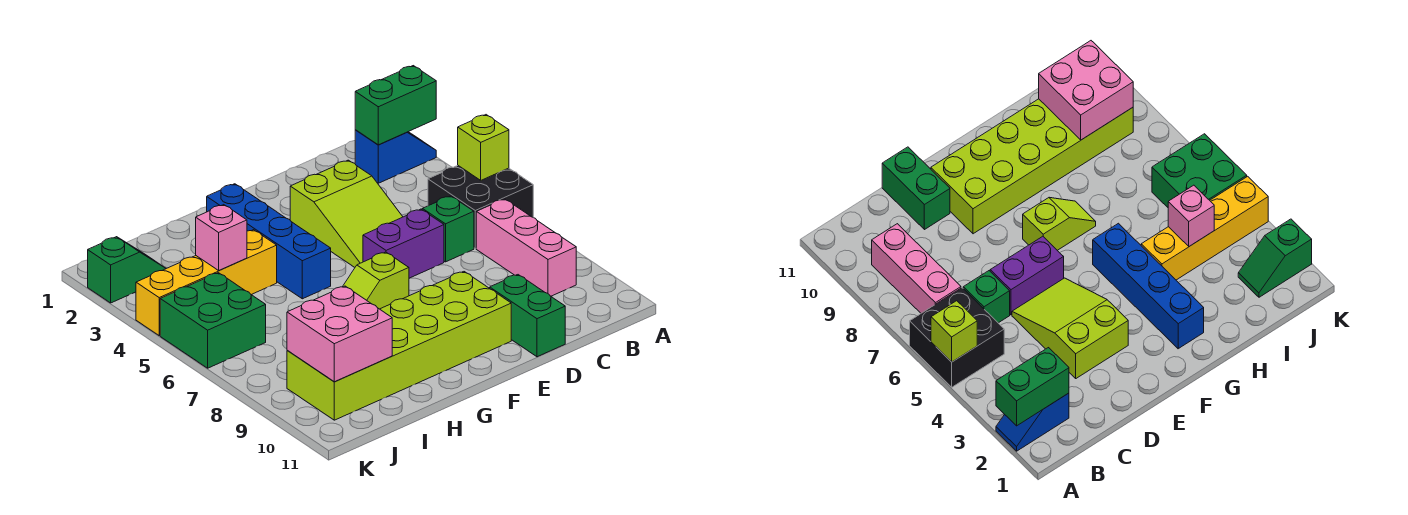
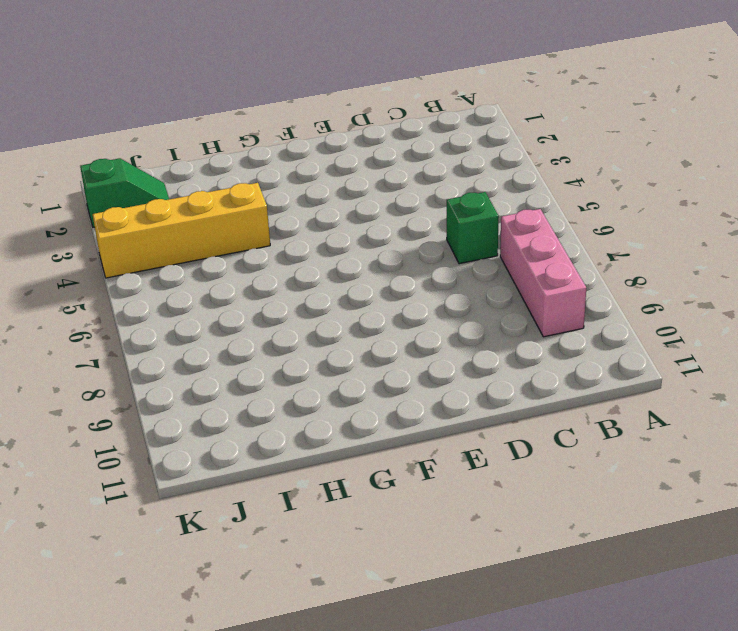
none -> blue slope A2:B2 level 1 top B
none -> black brick A5:B6 level 1
none -> lime slope D3:E5 level 1 top 3

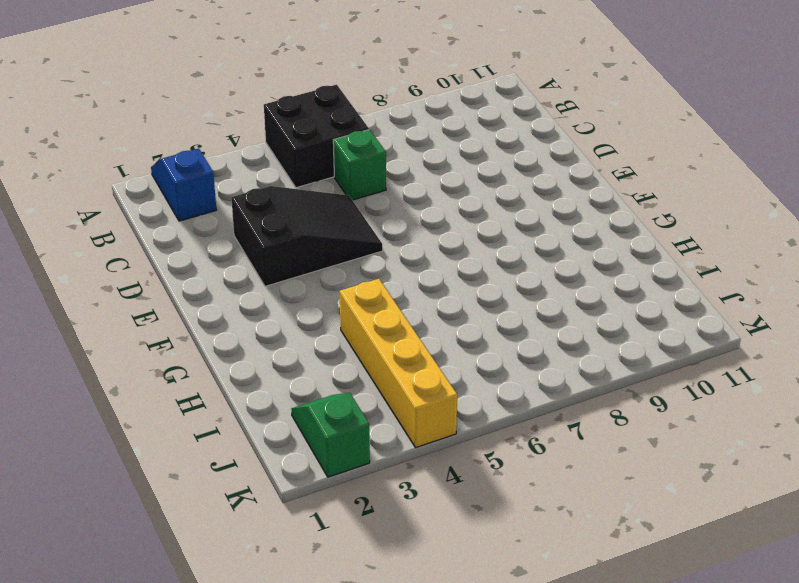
black slope D3:E5 level 1 top 3 -> lime slope D3:E5 level 1 top 3
none -> pink brick B7:B9 level 1
none -> purple brick D6:E6 level 1
none -> green brick D10:D11 level 1

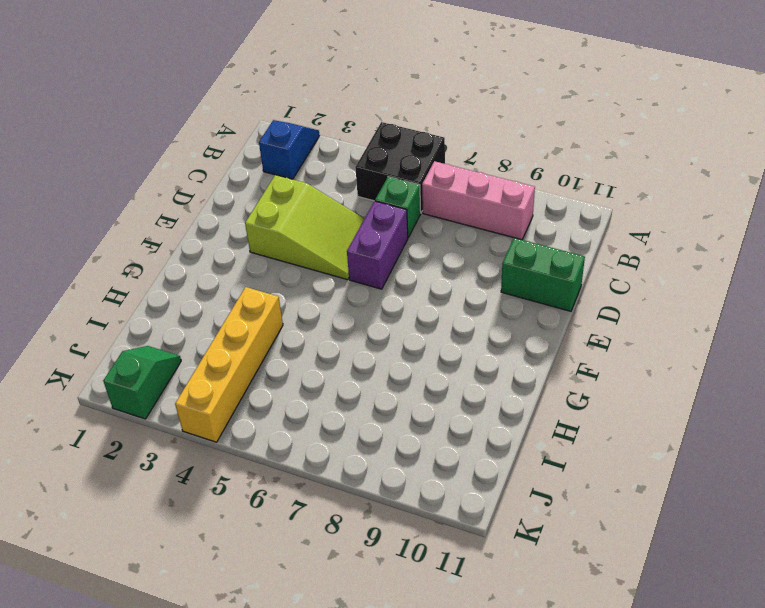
none -> lime brick E9:J10 level 1
none -> lime slope F7:G7 level 1 top F
none -> blue brick G2:G5 level 1

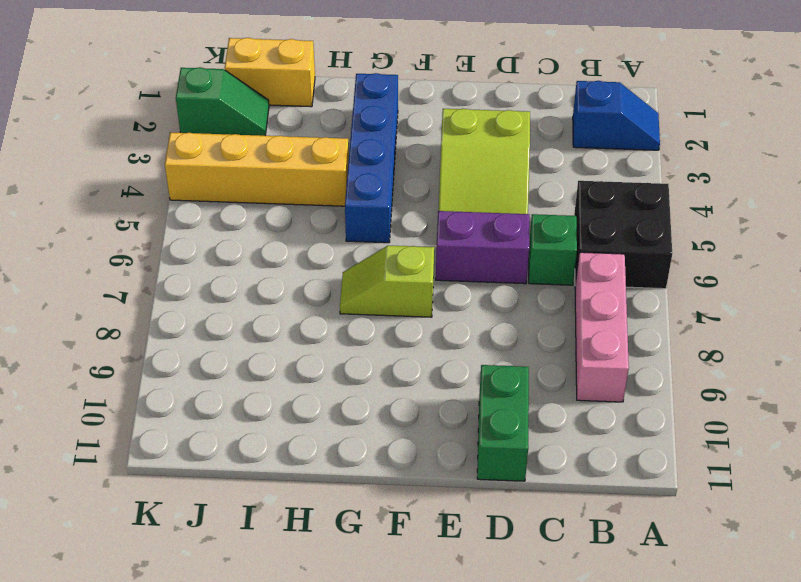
yellow brick I1:J1 level 1 -> none
none -> lime brick E9:J10 level 1
none -> green brick J5:K6 level 1
none -> green brick A2:B2 level 2

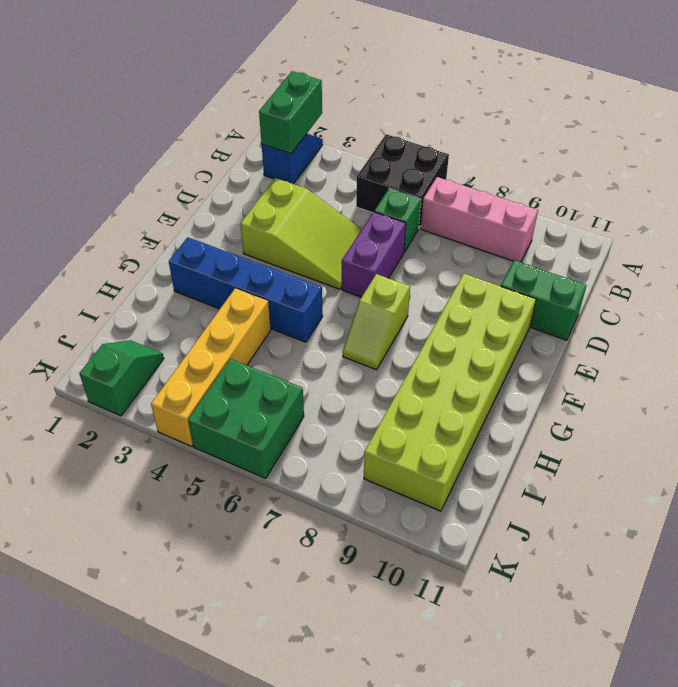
none -> lime brick A5 level 2
none -> pink brick I4 level 2
none -> pink brick I9:J10 level 2

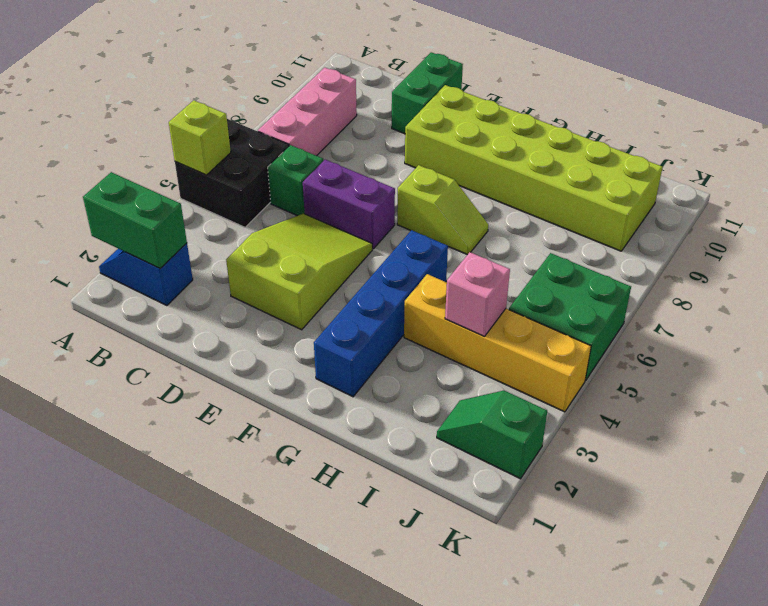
none -> pink brick I9:J10 level 2

